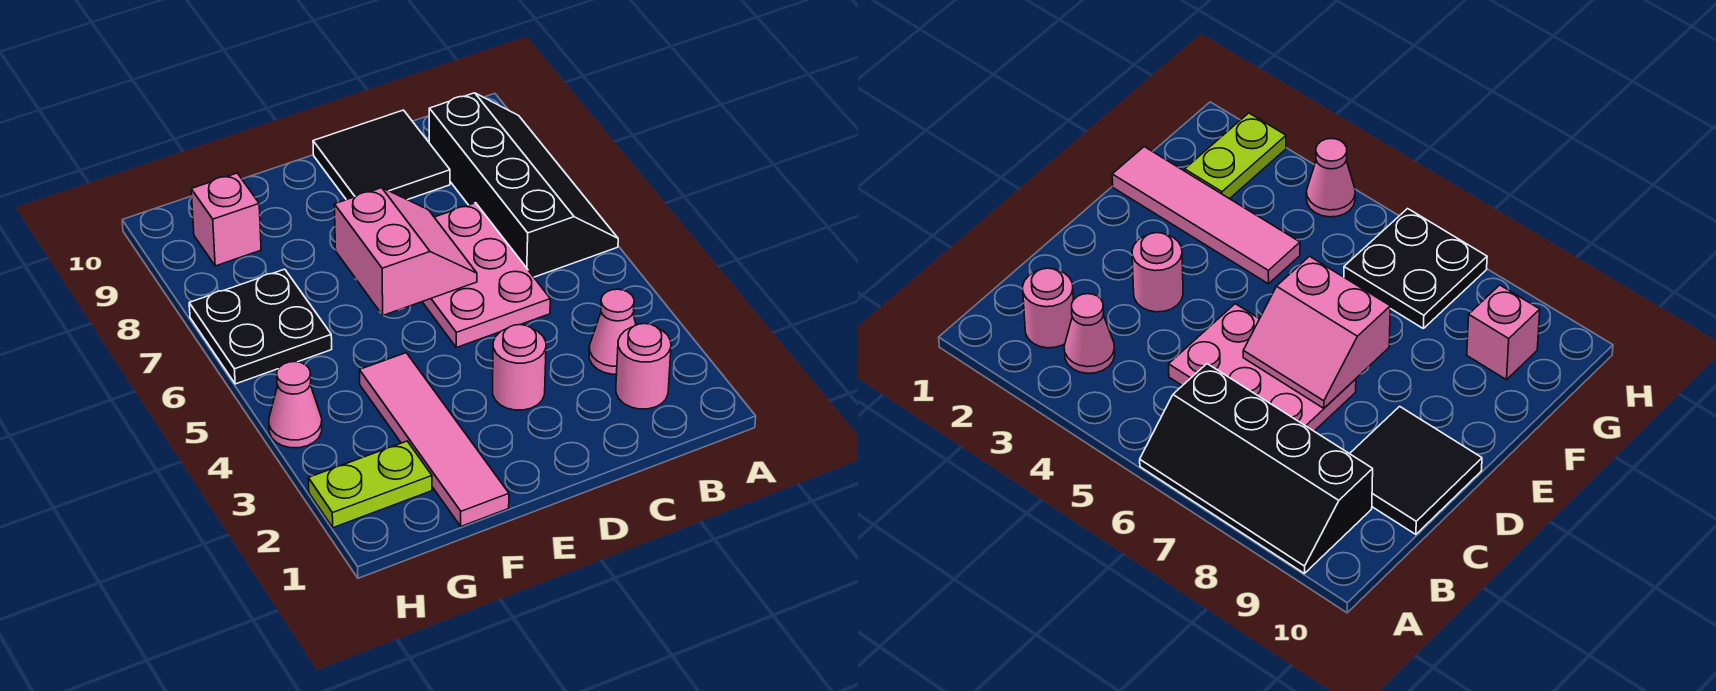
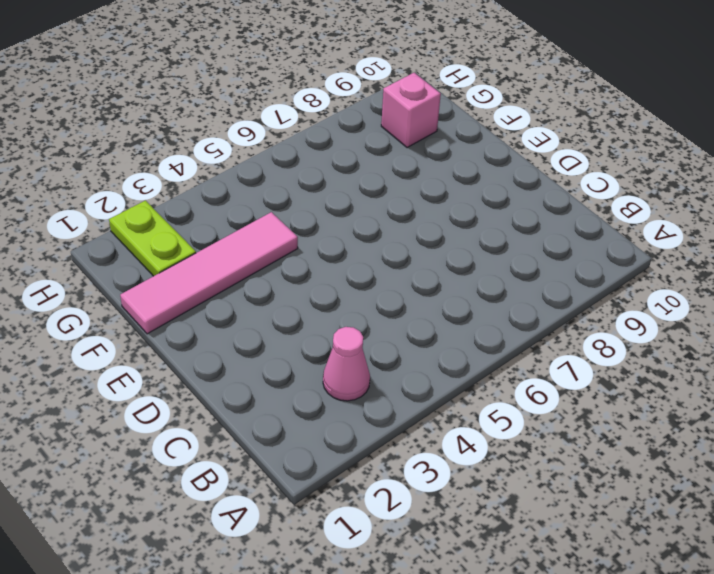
none -> black slope A6:B9 level 1 top B
none -> pink round brick B2 level 1
none -> pink plate C5:D7 level 1

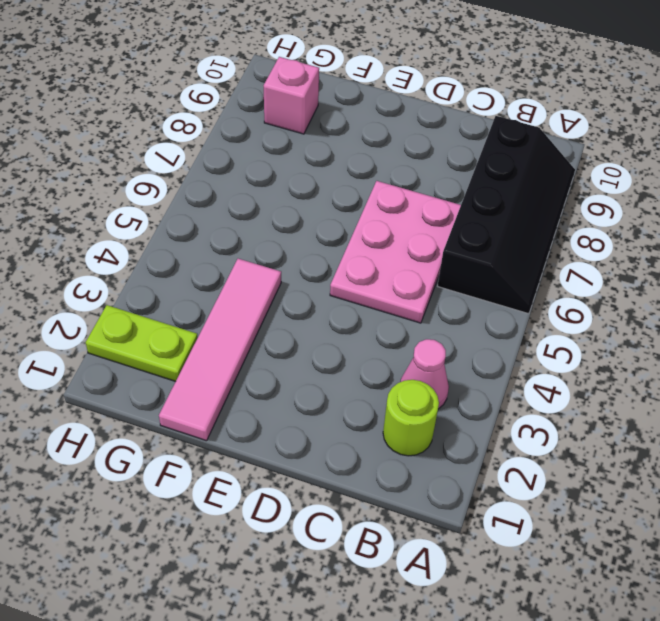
lime round brick B2 level 1 -> pink round brick B2 level 1
none -> black tile C9:D10 level 1
none -> pink round brick D3 level 1
none -> black plate G6:H7 level 1

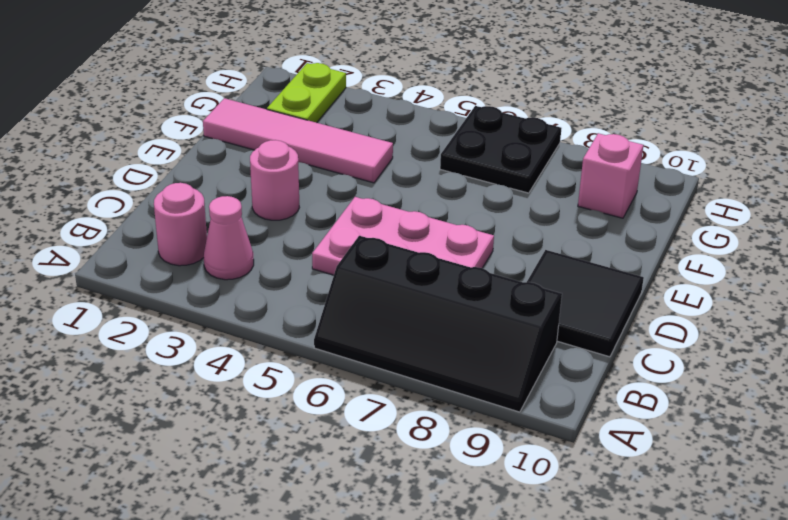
none -> pink cone H4 level 1
none -> pink slope D6:E7 level 2 top E

